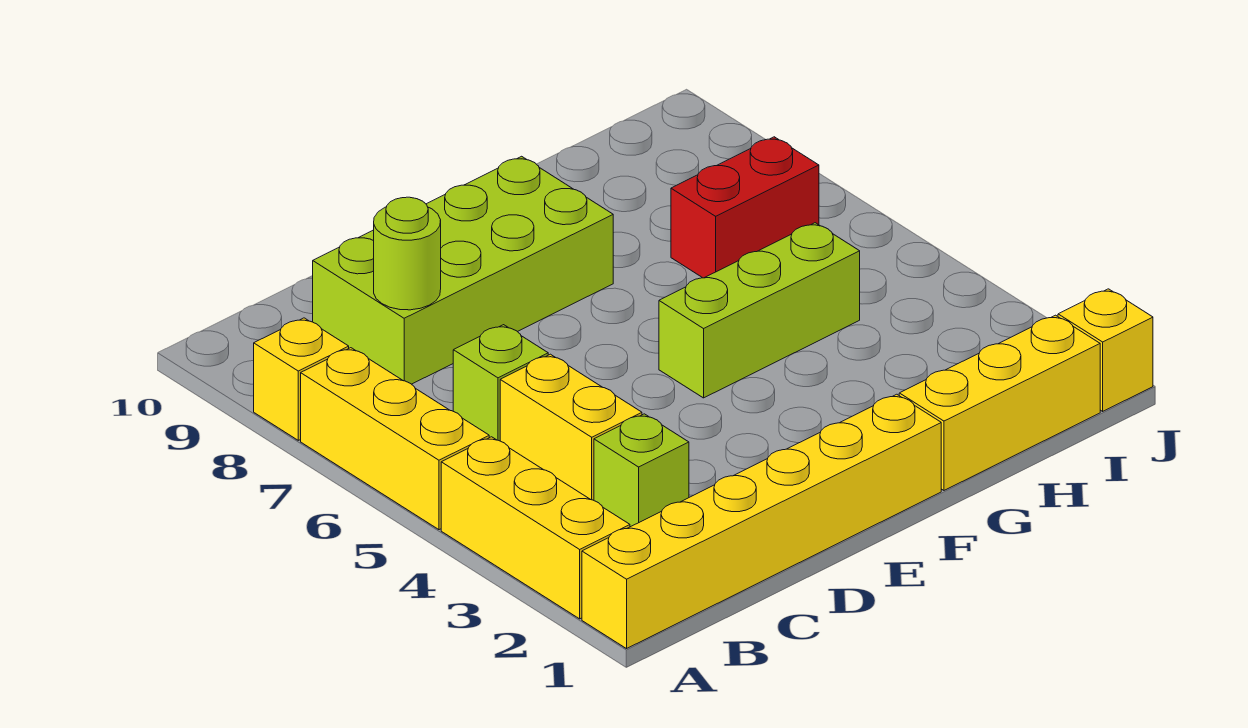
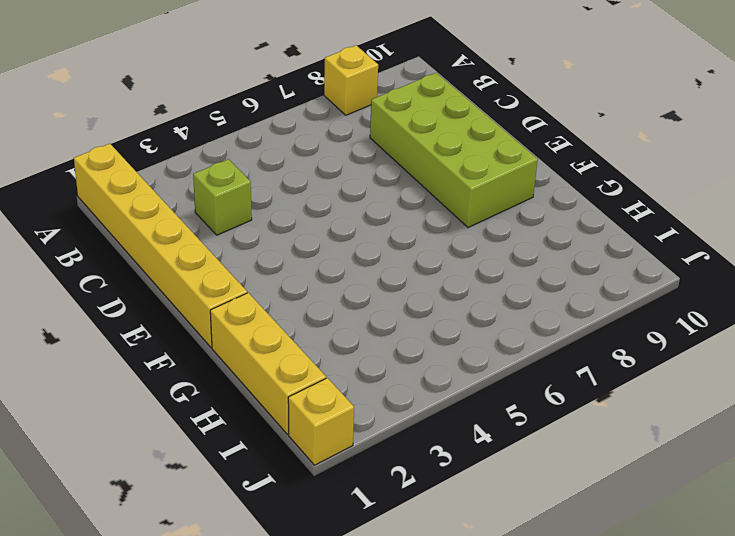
none -> yellow brick A2:A4 level 1
none -> yellow brick A5:A7 level 1
none -> yellow brick C4:C5 level 1

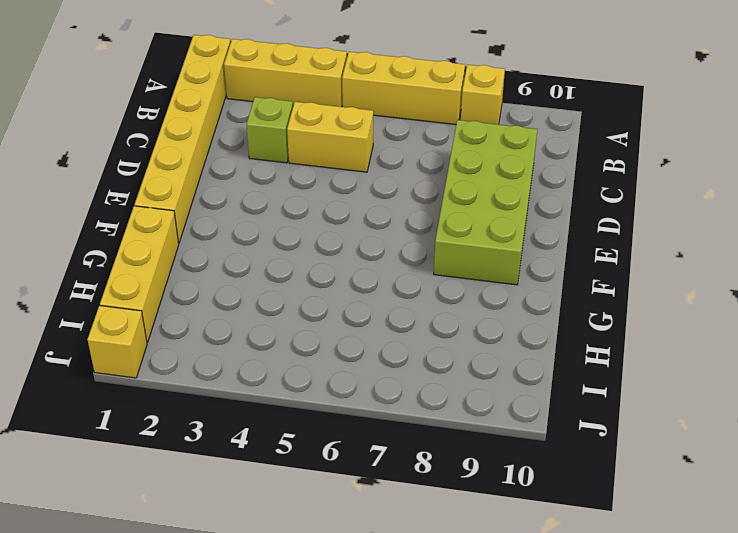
none -> lime brick C6 level 1
none -> lime brick F5:H5 level 1
none -> red brick H7:I7 level 1

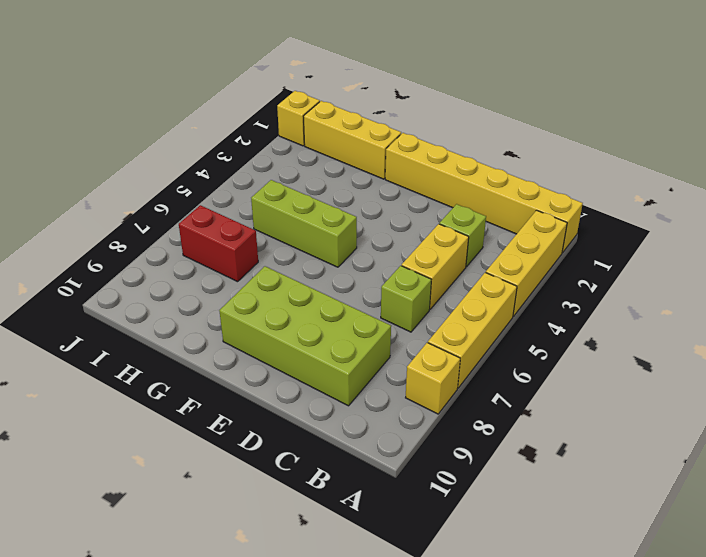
none -> lime round brick C8 level 2

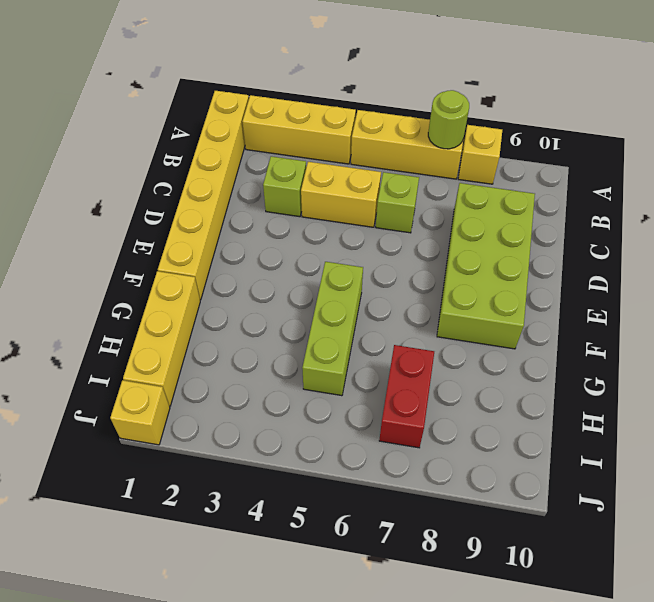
lime round brick A7 level 2 -> lime round brick C8 level 2

